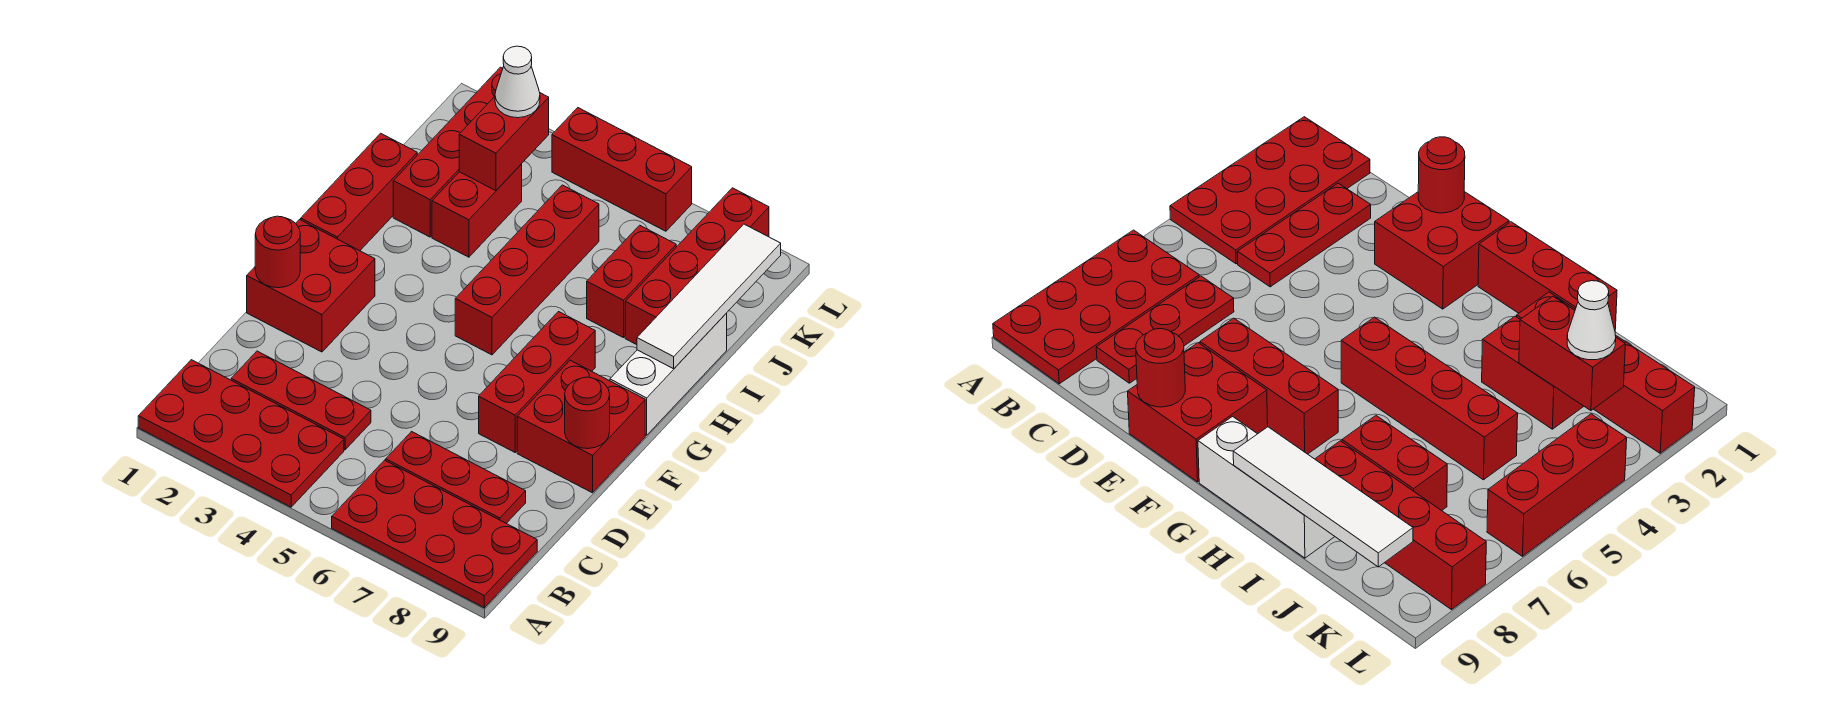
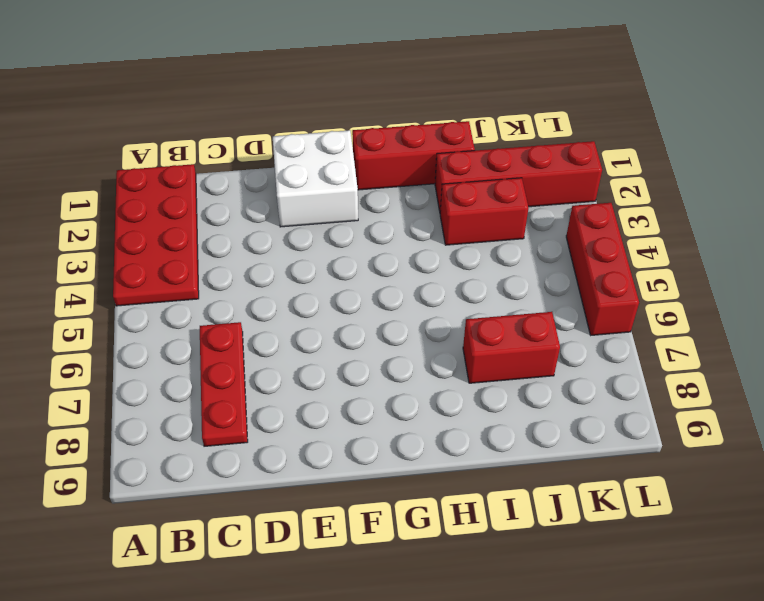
white brick E1:F2 level 1 -> red brick E1:F2 level 1
none -> red plate A6:B9 level 1
none -> red plate C2:C4 level 1
none -> red brick E7:G7 level 1

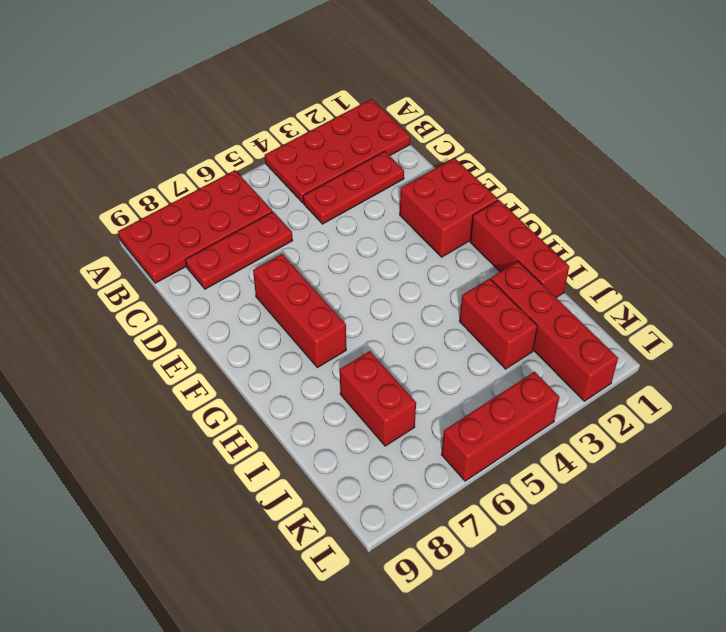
none -> red brick E8:F9 level 1
none -> red brick G5:J5 level 1
none -> white brick G9:I9 level 1

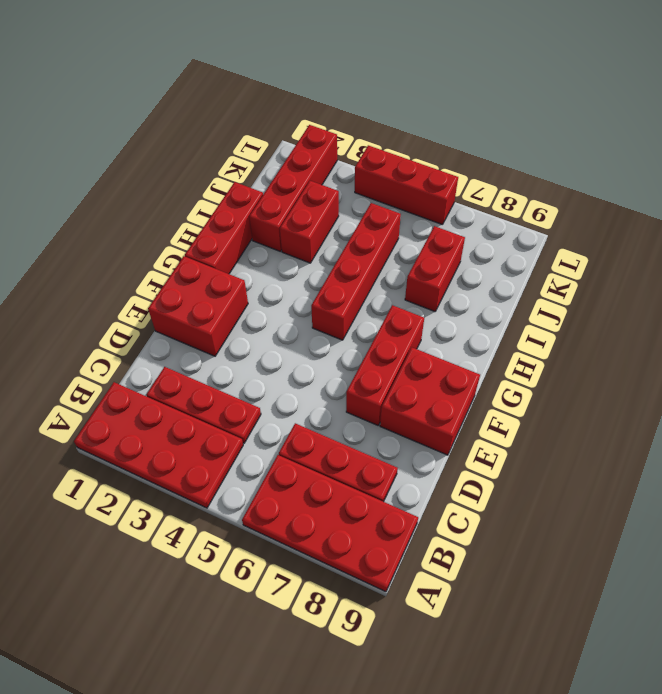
none -> white brick G9:I9 level 1
none -> red brick I8:L8 level 1
none -> red round brick E1 level 2

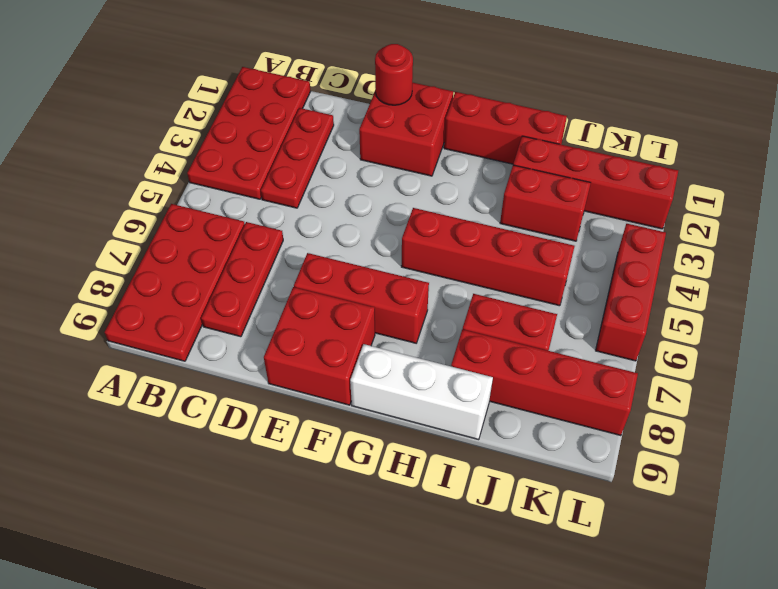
none -> red round brick E9 level 2
none -> white tile H9:K9 level 2
none -> red brick J3:K3 level 2

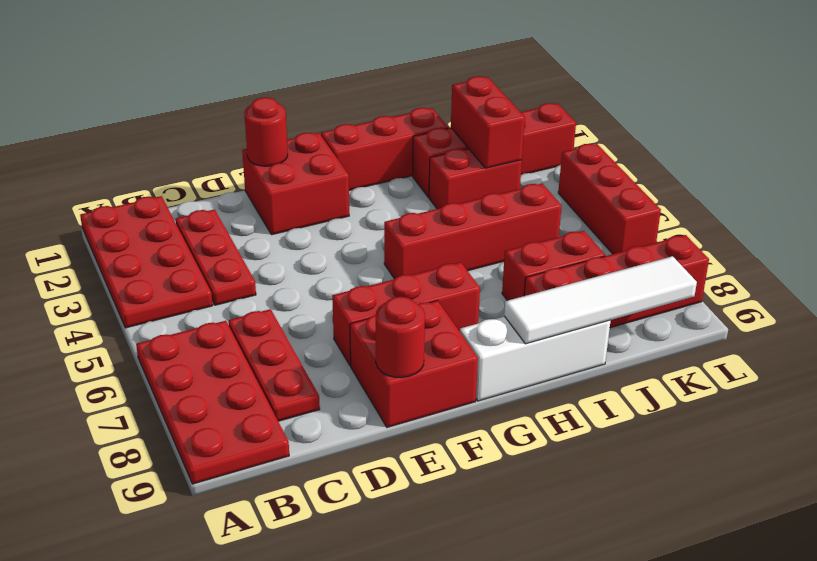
red brick J2:J3 level 2 -> red brick J3:K3 level 2
none -> white cone K3 level 3

